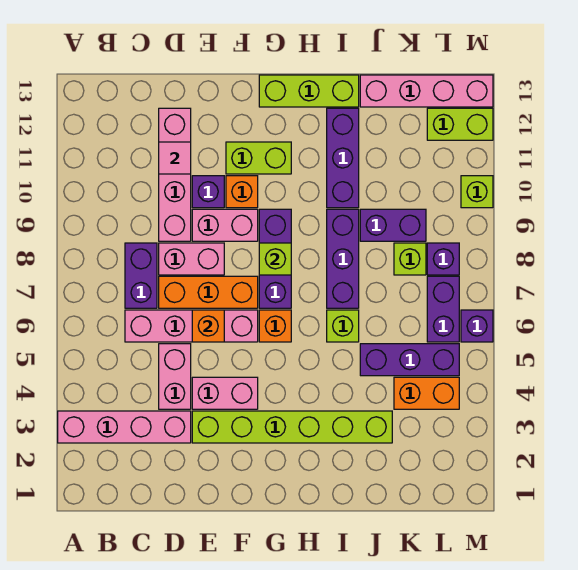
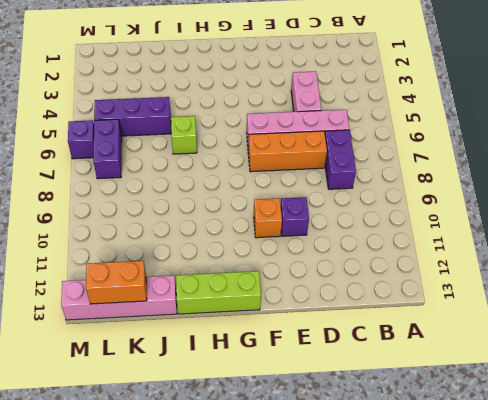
orange brick K13:L13 level 2 -> orange brick K4:L4 level 1
none -> pink brick A3:D3 level 1
none -> pink brick D8:E8 level 1
none -> pink brick D9:D12 level 1
none -> lime brick E3:J3 level 1

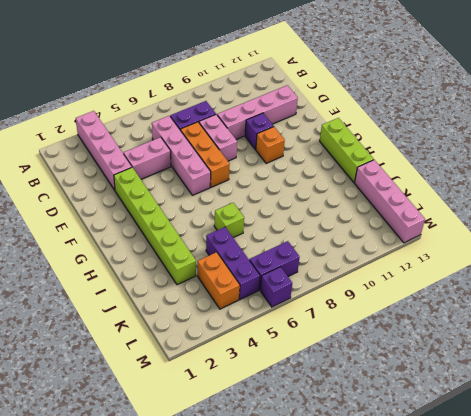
none -> pink brick E4:F4 level 1
none -> pink brick E9:F9 level 1
none -> lime brick F11:G11 level 1
none -> orange brick G6 level 1

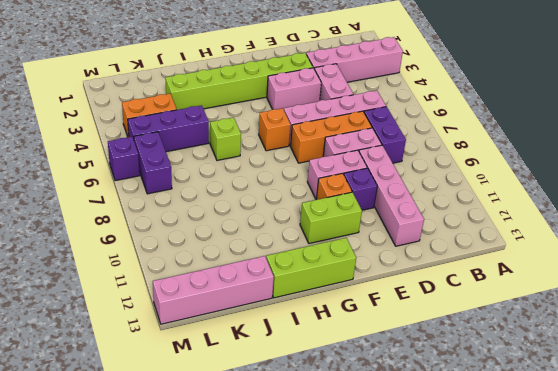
none -> purple brick G7:G9 level 1
none -> purple brick I7:I9 level 1
none -> purple brick I10:I12 level 1
none -> purple brick J9:K9 level 1

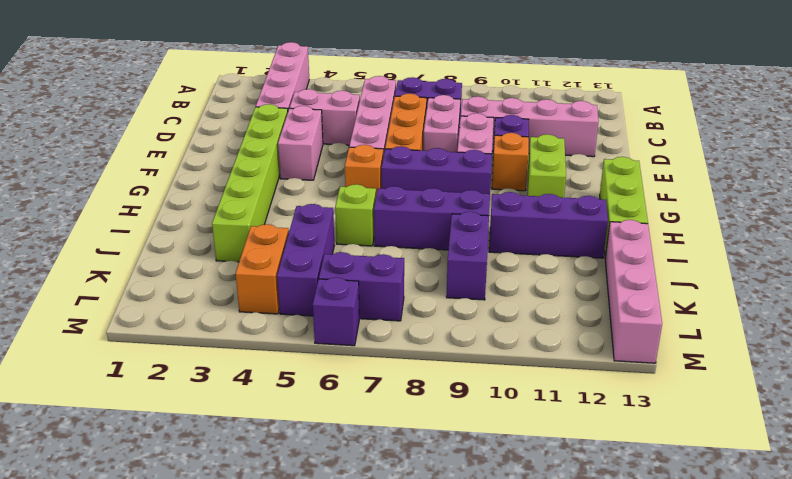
none -> lime brick K8 level 1
none -> purple brick L8 level 1
none -> lime brick L12:M12 level 1
none -> lime brick M10 level 1

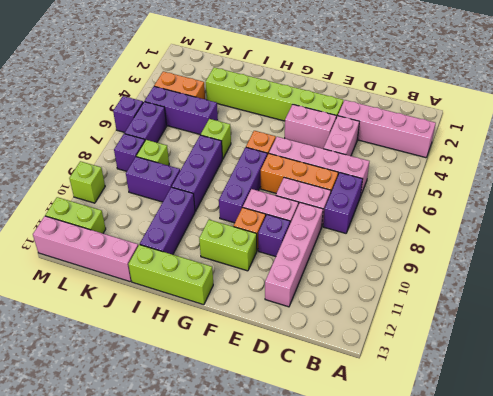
none -> pink tile D11 level 2
none -> orange brick E6 level 2
none -> lime brick G8 level 2

